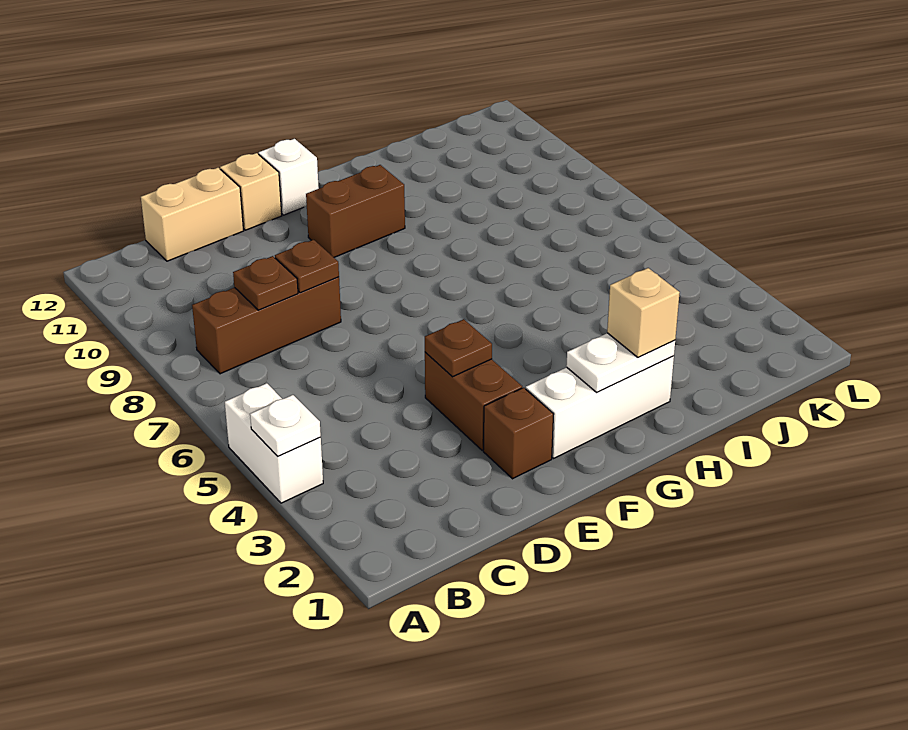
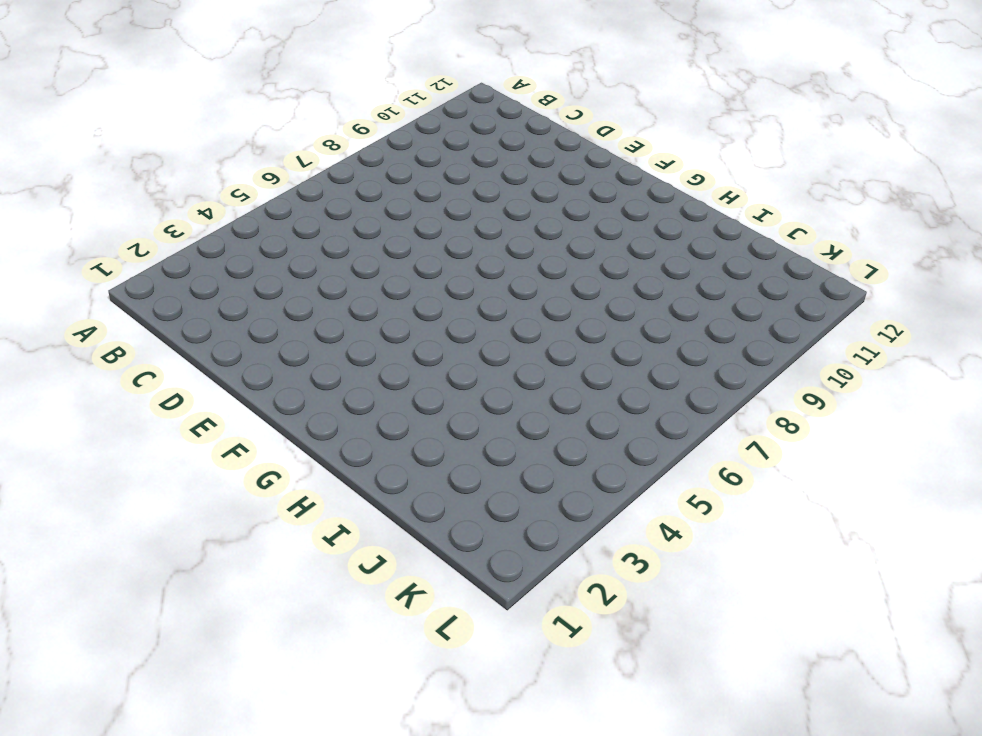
none -> white brick A4:A5 level 1
none -> brown brick B8:D8 level 1
none -> tan brick C12:D12 level 1

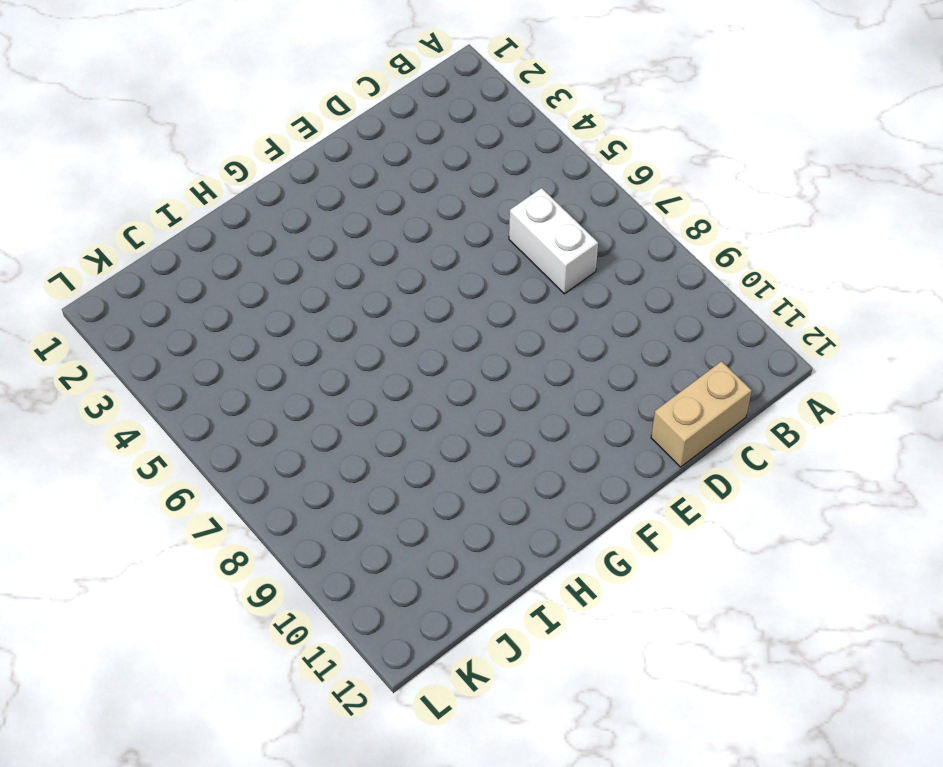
white brick C6:C7 level 1 -> white brick A4:A5 level 1
none -> brown brick B8:D8 level 1
none -> brown brick E2 level 1
none -> brown brick E3:E4 level 1

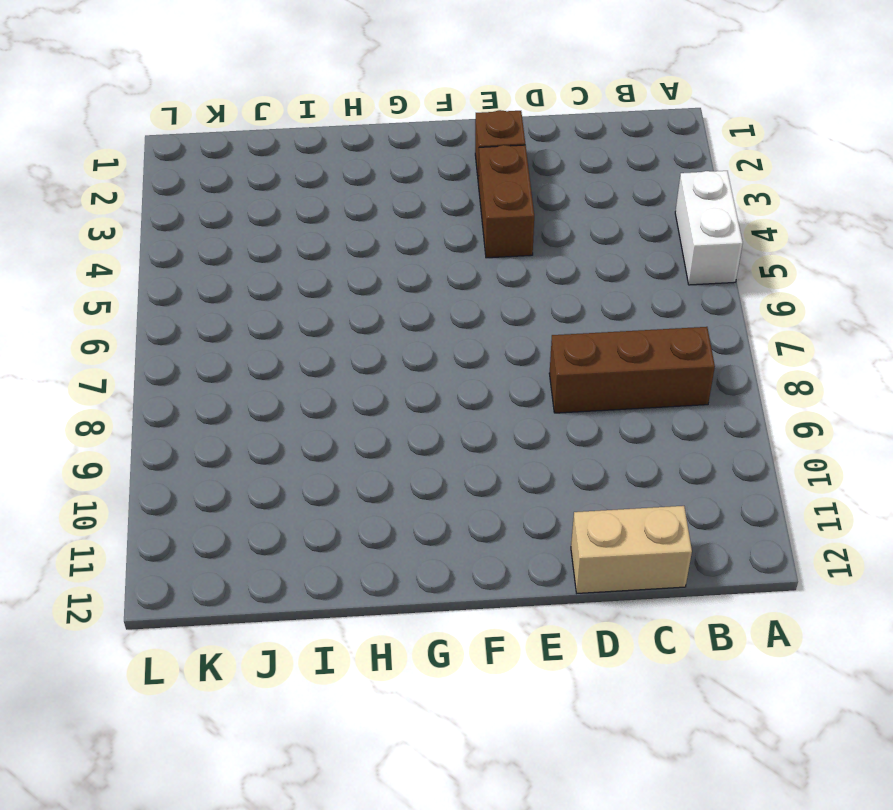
none -> tan brick E12 level 1
none -> white brick F2:H2 level 1
none -> brown brick F10:G10 level 1

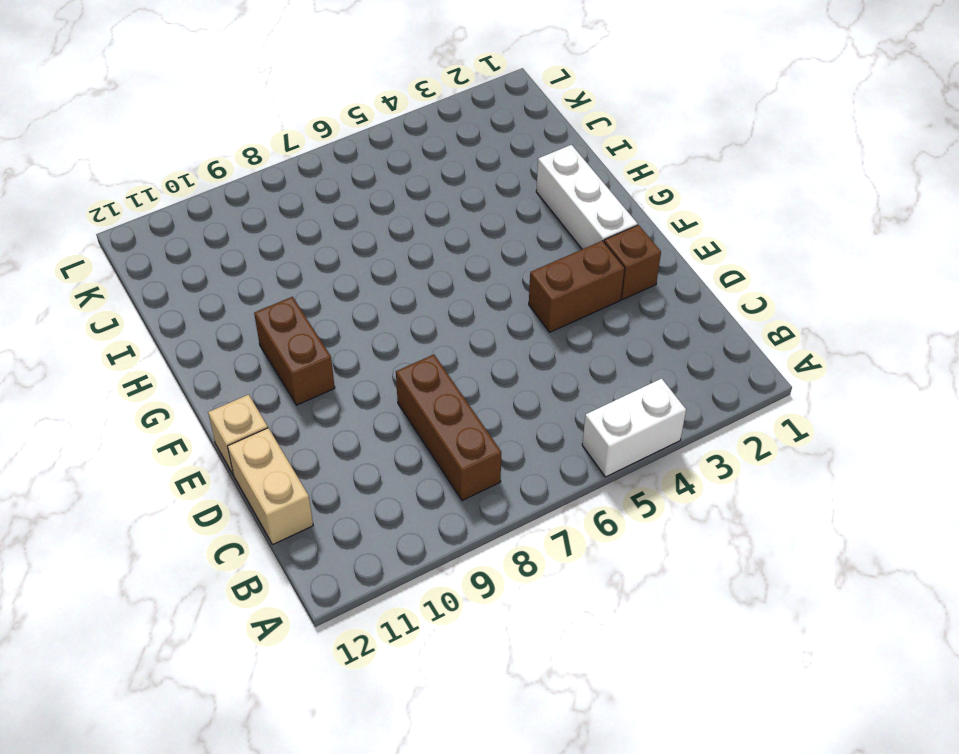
none -> white brick F12 level 1
none -> white plate A4 level 2
none -> brown plate C8 level 2

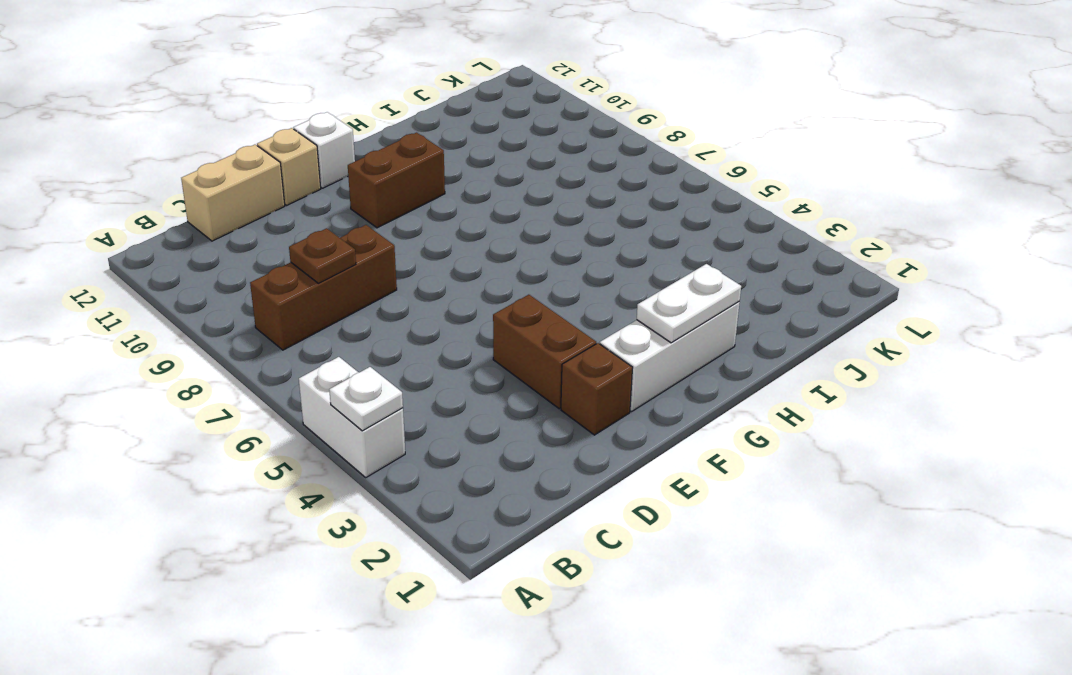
none -> brown plate D8 level 2
none -> brown plate E4 level 2
none -> tan brick H2 level 3

